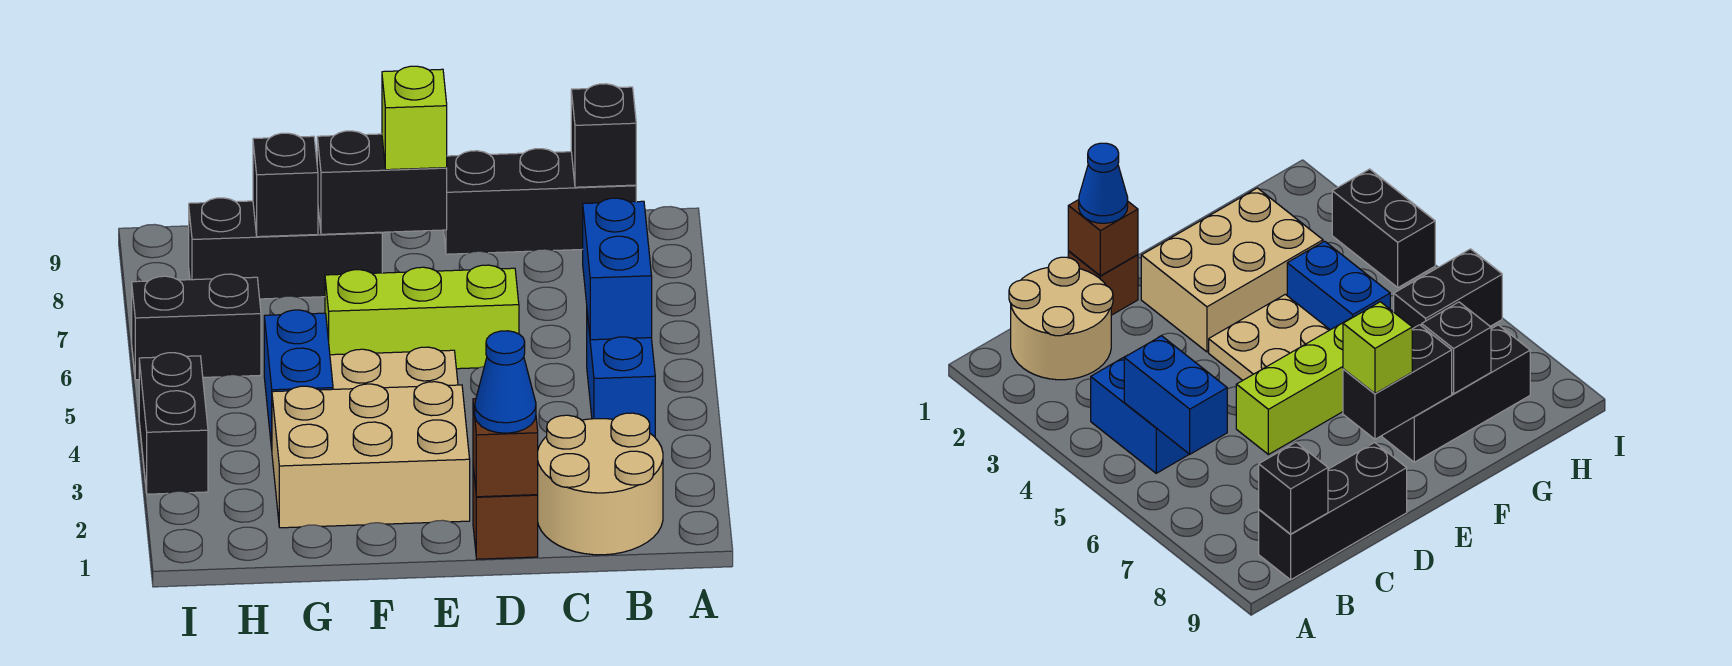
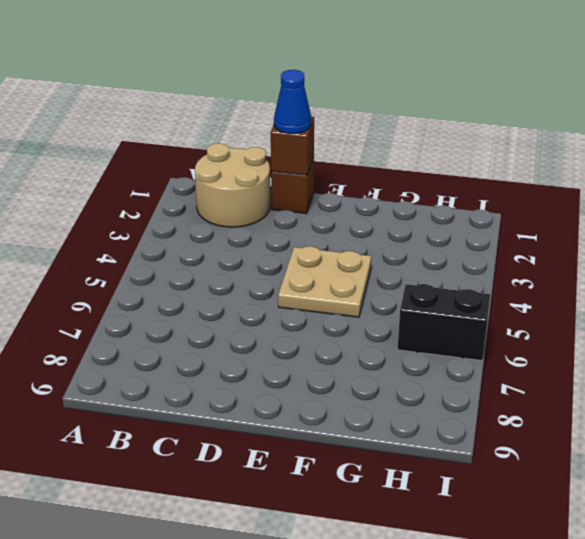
none -> blue brick B4:B5 level 1
none -> black brick B9:D9 level 1
none -> lime brick D6:F6 level 1

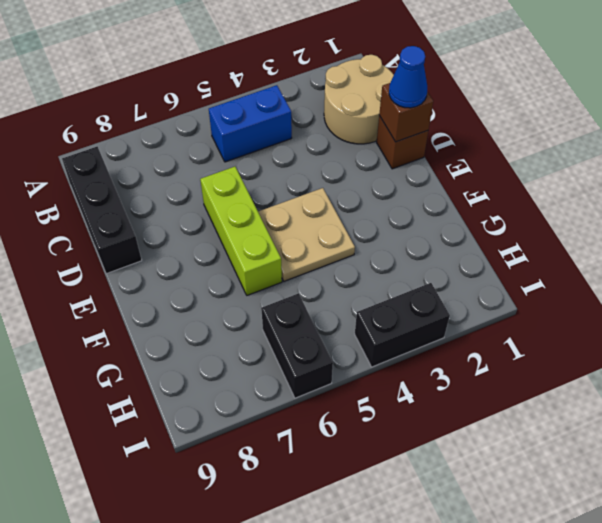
none -> tan brick E2:G3 level 1
none -> black brick F8:H8 level 1
none -> blue brick G4:G5 level 1

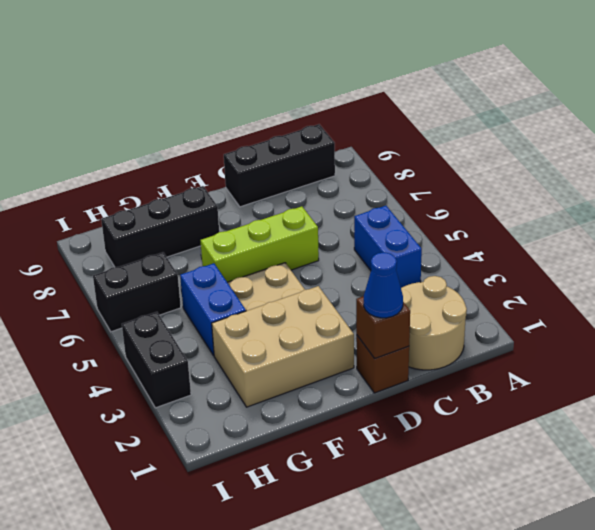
none -> blue brick B5:B6 level 2
none -> black brick B9 level 2
none -> black brick E8:F8 level 2

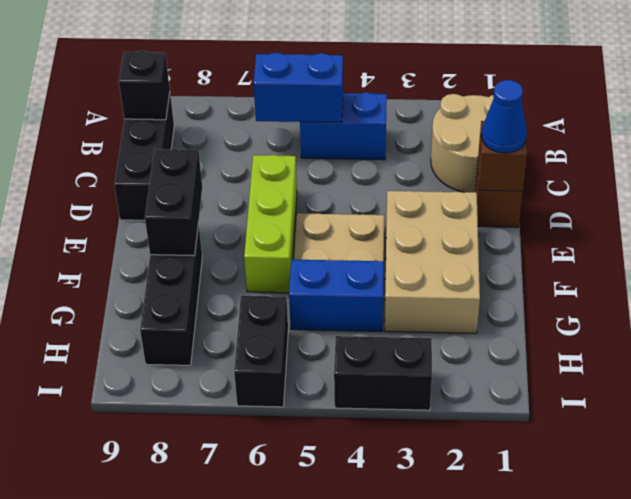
none -> black brick G8 level 2
none -> lime brick E8 level 3

